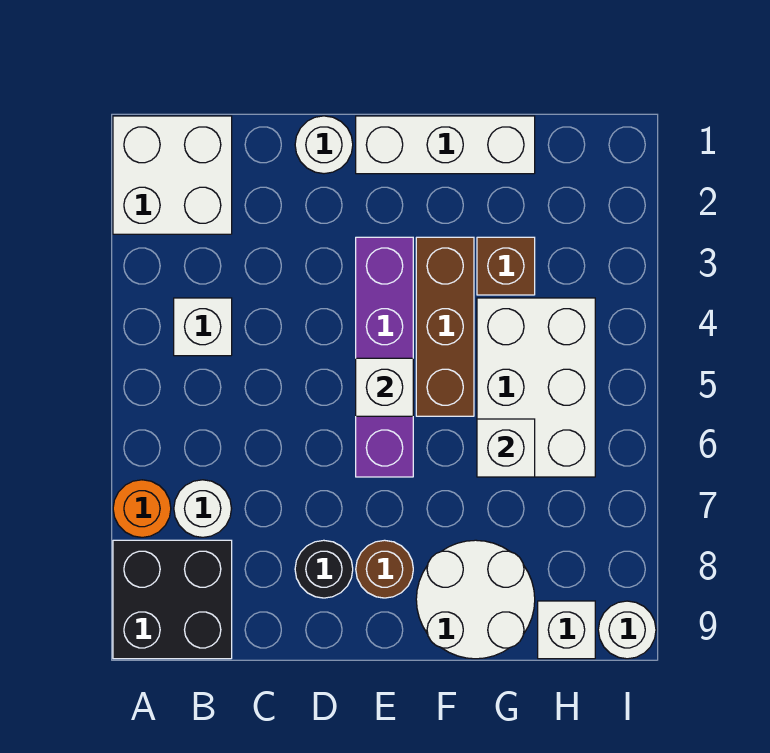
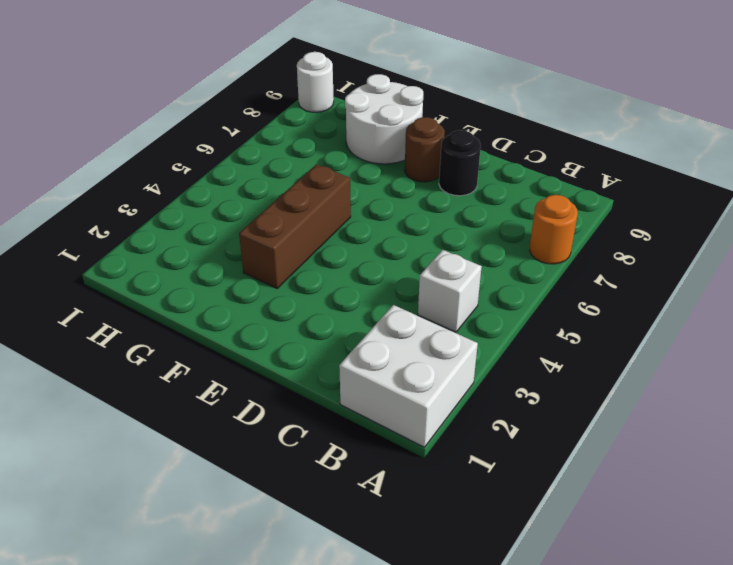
none -> black brick A8:B9 level 1
none -> white round brick B7 level 1
none -> white round brick D1 level 1

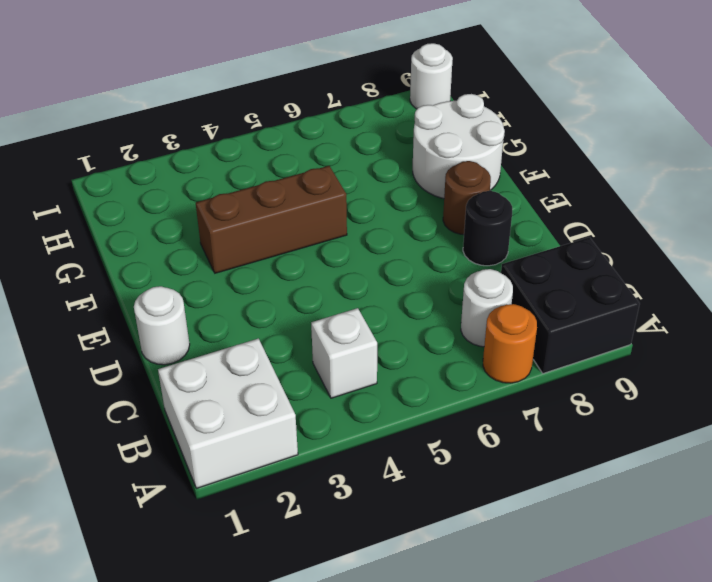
none -> white brick E1:G1 level 1
none -> purple brick E3:E6 level 1
none -> brown brick G3 level 1

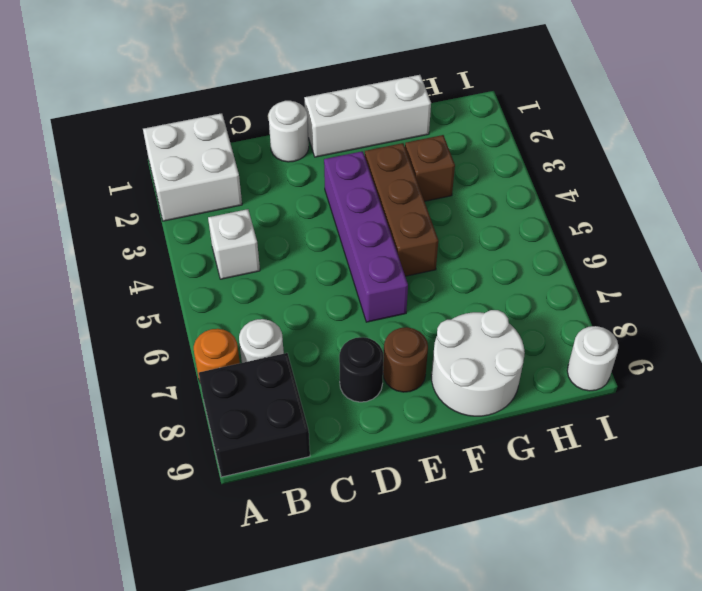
none -> white brick G4:H6 level 1
none -> white brick H9 level 1
none -> white brick E5 level 2

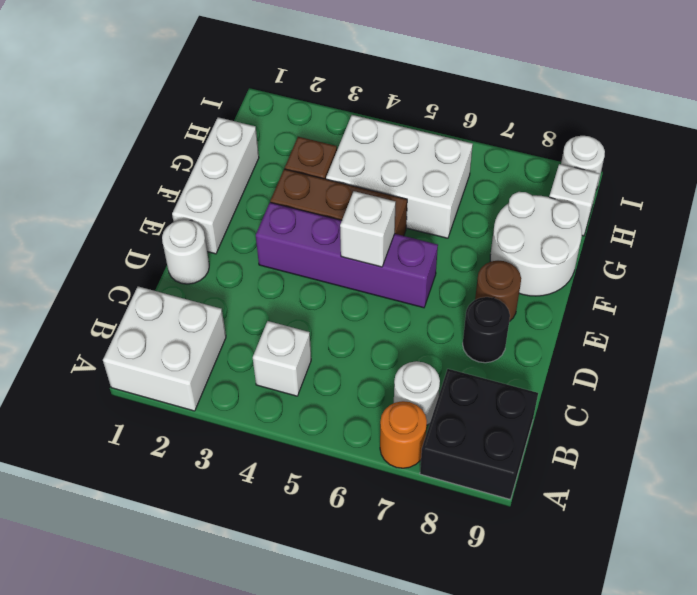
none -> white brick G6 level 2

